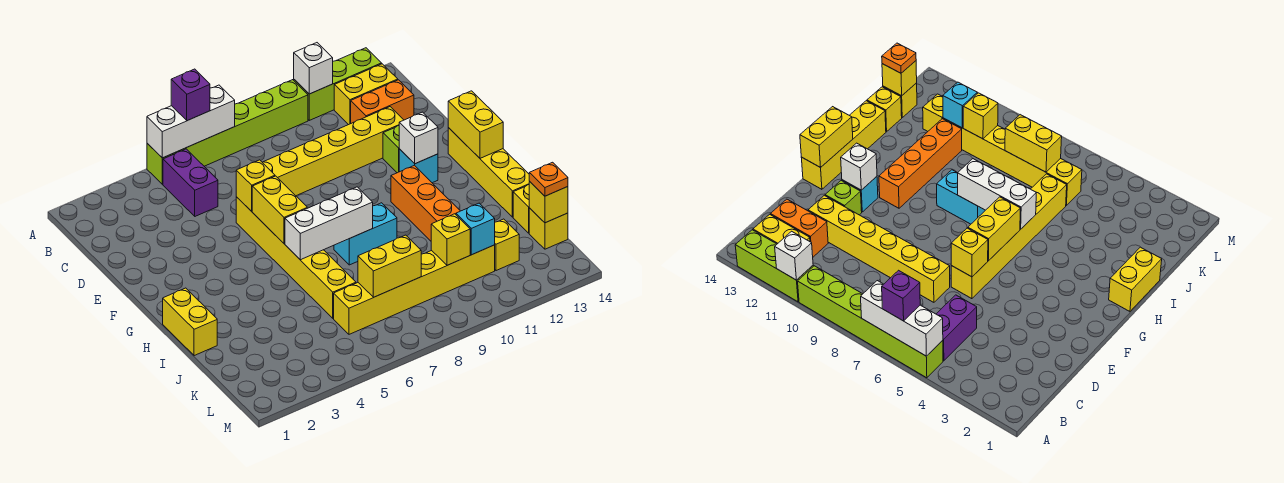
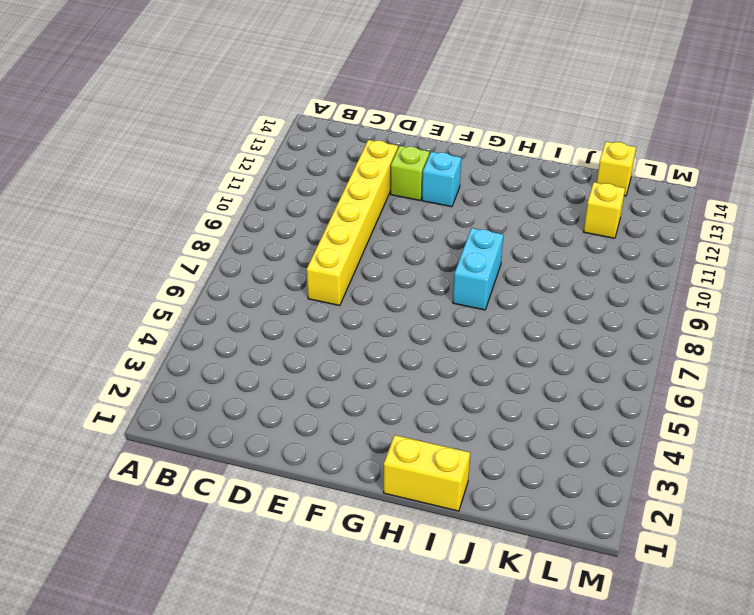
none -> lime brick A5:A10 level 1
none -> lime brick A11:A13 level 1
none -> purple brick B5:C5 level 1
none -> yellow brick B12:B13 level 1

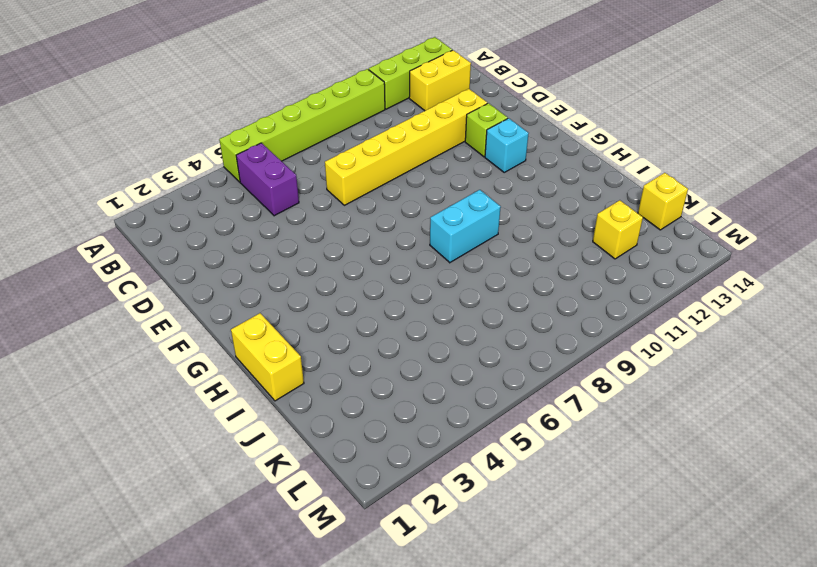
none -> orange brick C12:C13 level 1
none -> yellow brick E6:J6 level 1
none -> yellow brick F14:I14 level 1
none -> orange brick G11:J11 level 1

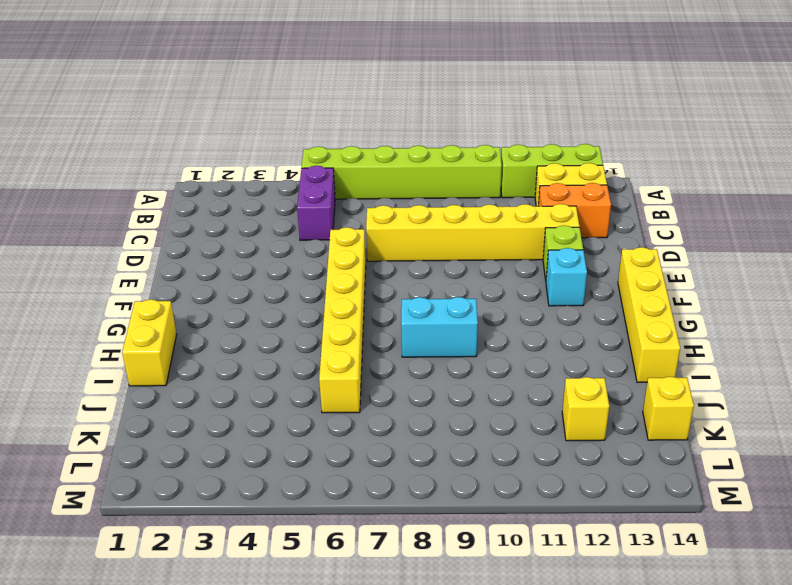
none -> orange brick G11:J11 level 1
none -> yellow brick J14 level 1
none -> yellow brick K6:K11 level 1
none -> white brick A5:A7 level 2

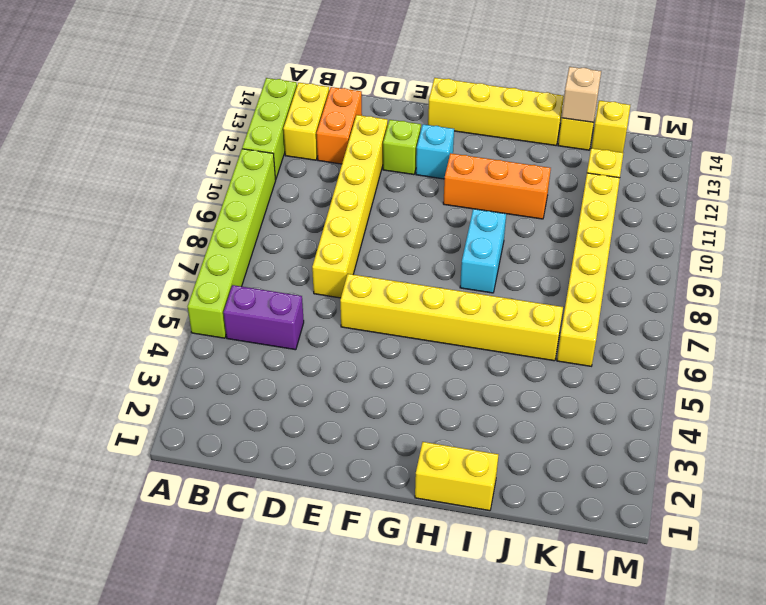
orange brick G11:I11 level 1 -> orange brick G11:J11 level 1
tan brick J14 level 2 -> none
none -> white brick A5:A7 level 2
none -> white brick A11 level 2
none -> yellow brick E6 level 2
none -> yellow brick F6:G6 level 2

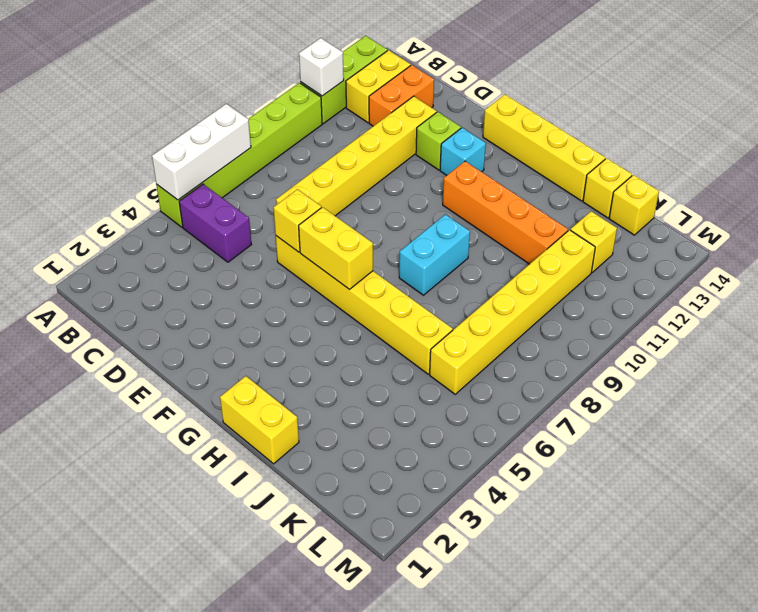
none -> white brick F12 level 2
none -> yellow brick F14:G14 level 2
none -> white brick H6:H8 level 2
none -> yellow brick K7:K8 level 2

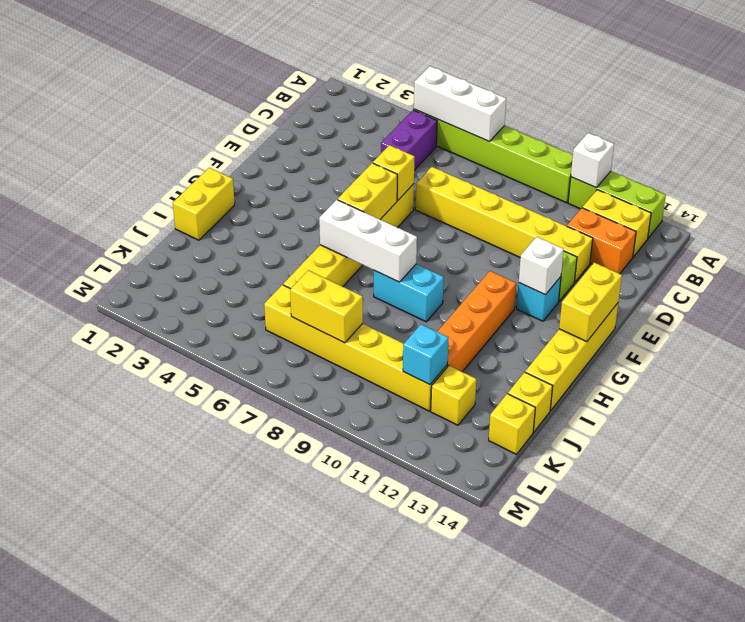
none -> yellow brick K10 level 2
none -> yellow brick K14 level 2
none -> purple brick A6 level 3
none -> orange plate K14 level 3

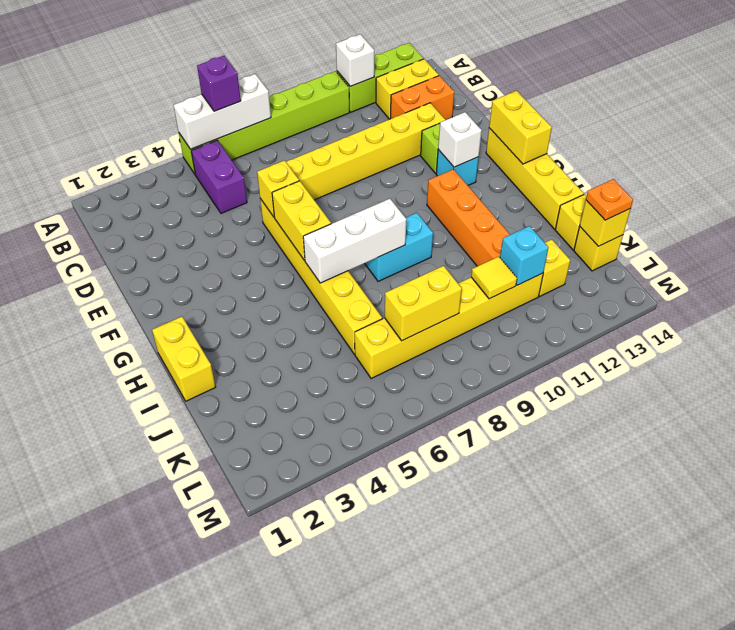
yellow tile K10 level 2 -> yellow brick K10 level 2

